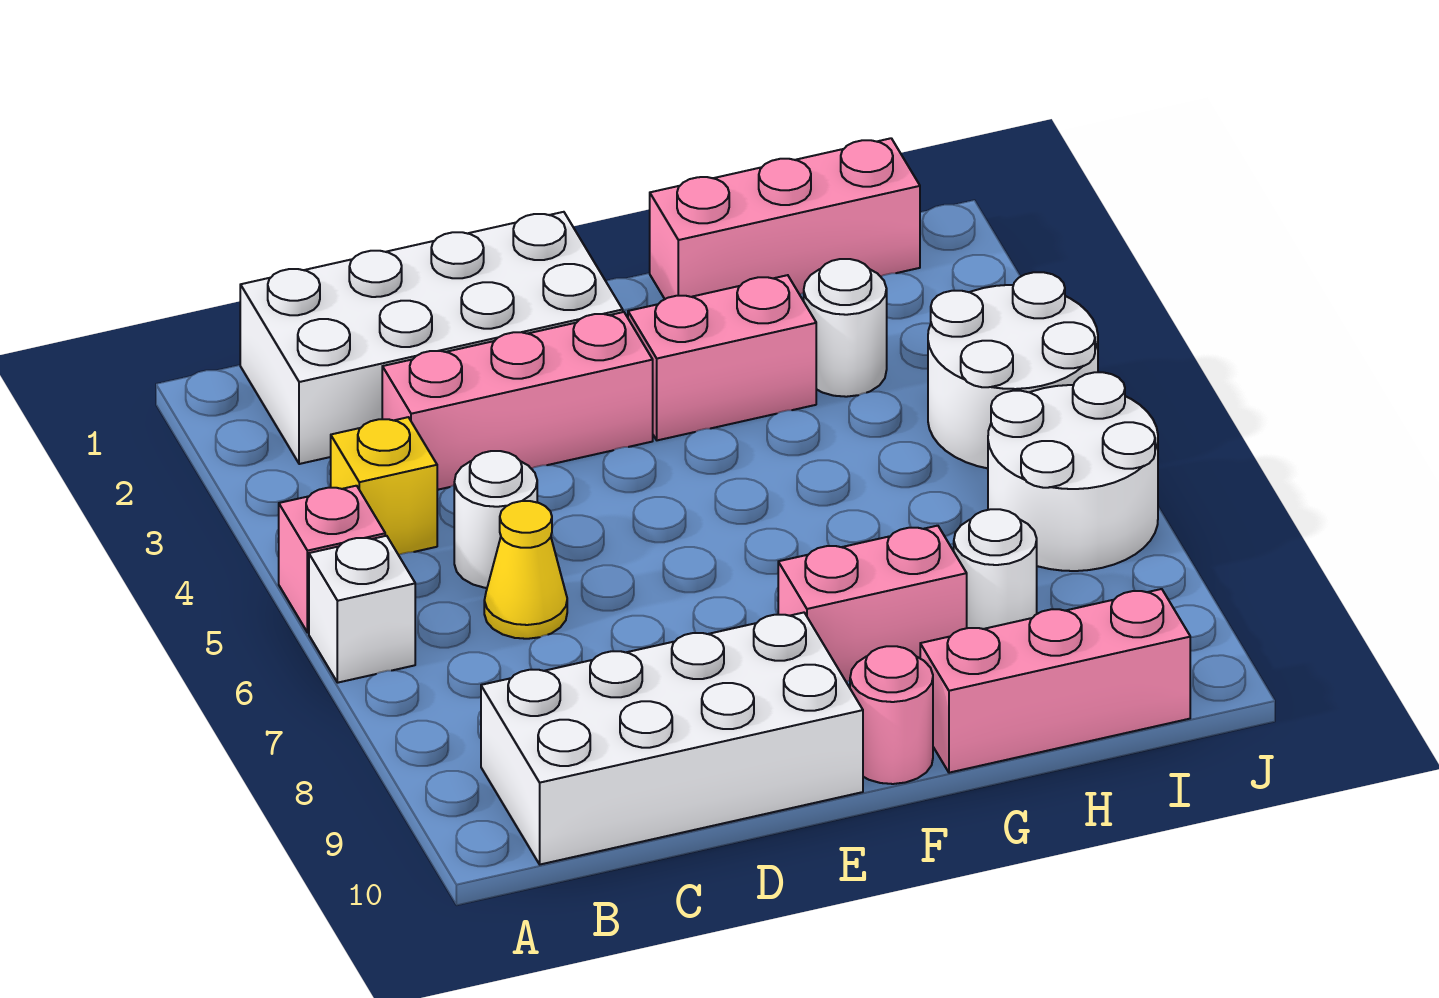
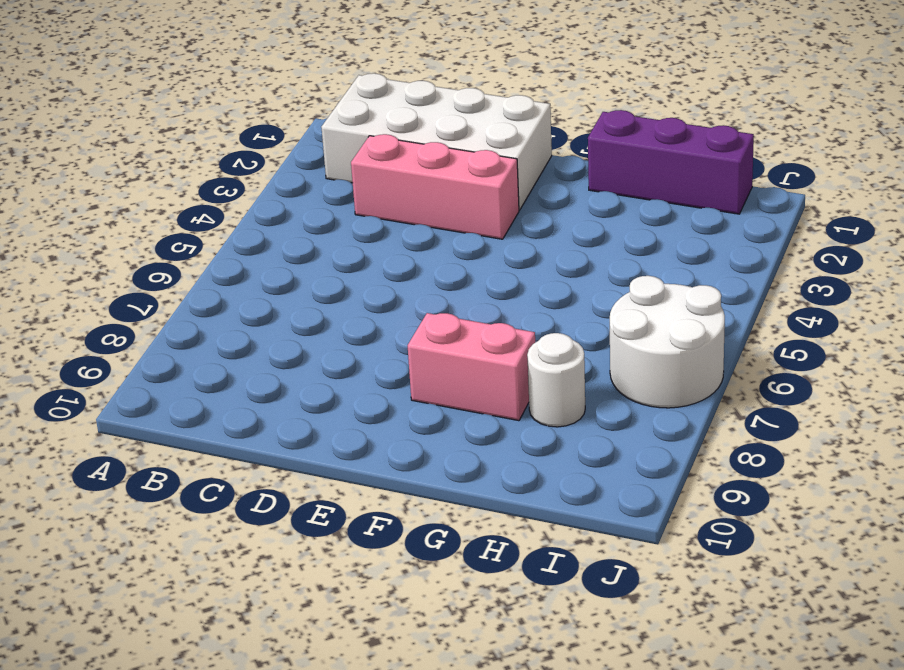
purple brick G1:I1 level 1 -> pink brick G1:I1 level 1
none -> pink brick A5 level 1
none -> white brick A6 level 1
none -> yellow brick B4 level 1

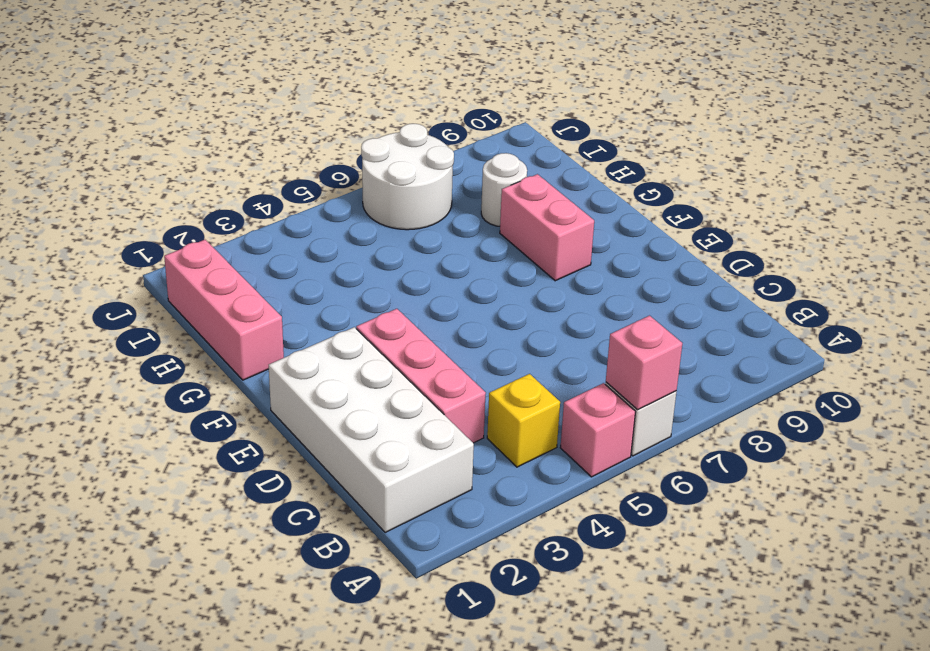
pink brick A6 level 2 -> none
none -> white brick B9:E10 level 1
none -> white round brick C5 level 1
none -> yellow cone C6 level 1

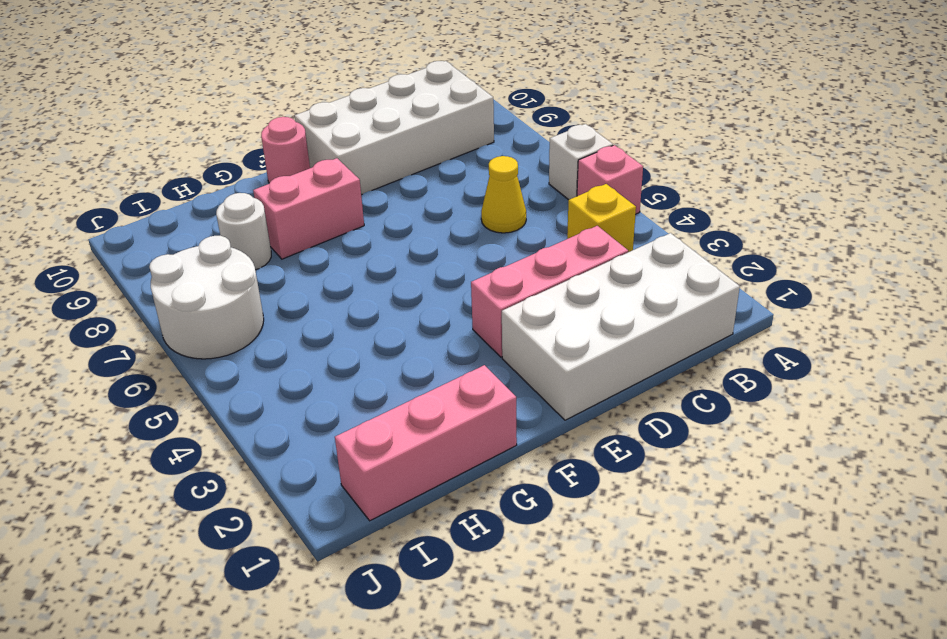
none -> white round brick C5 level 1
none -> pink brick F3:G3 level 1
none -> pink brick G10:I10 level 1

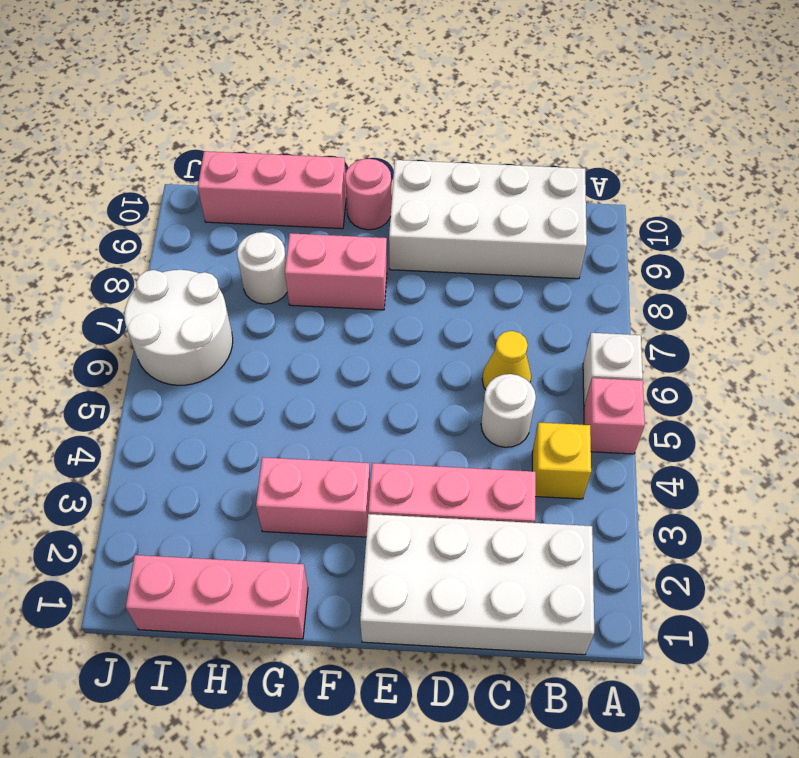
none -> white round brick H3 level 1
none -> white round brick I4:J5 level 1

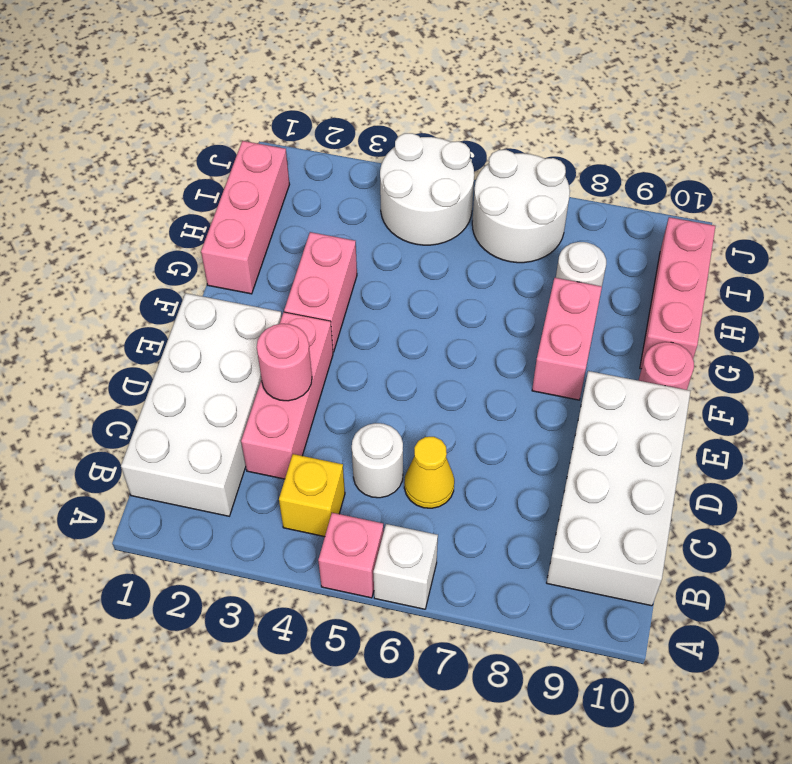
pink round brick D3 level 2 -> none
none -> white round brick H3 level 1

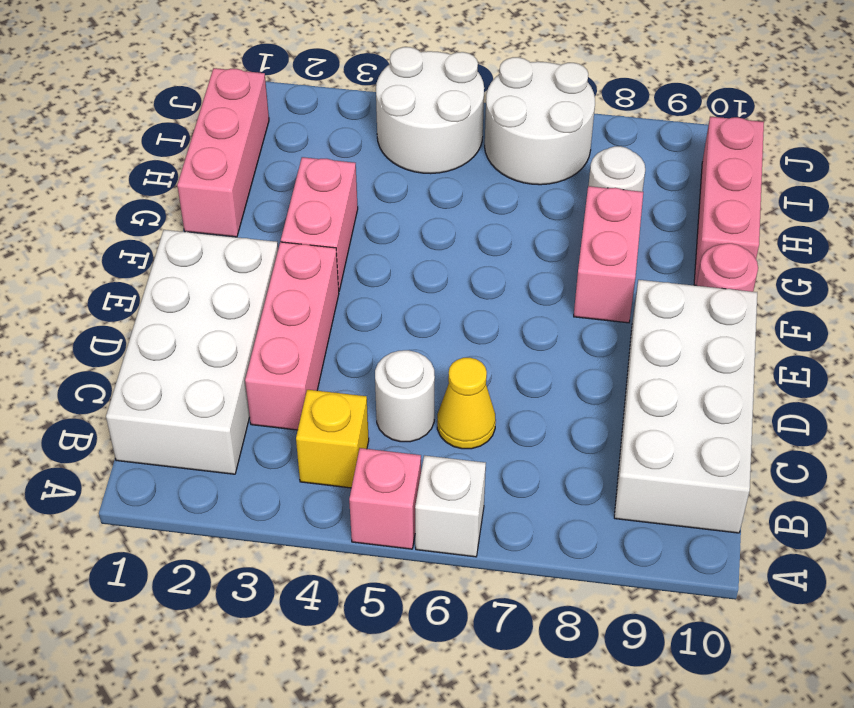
none -> white round brick H3 level 1

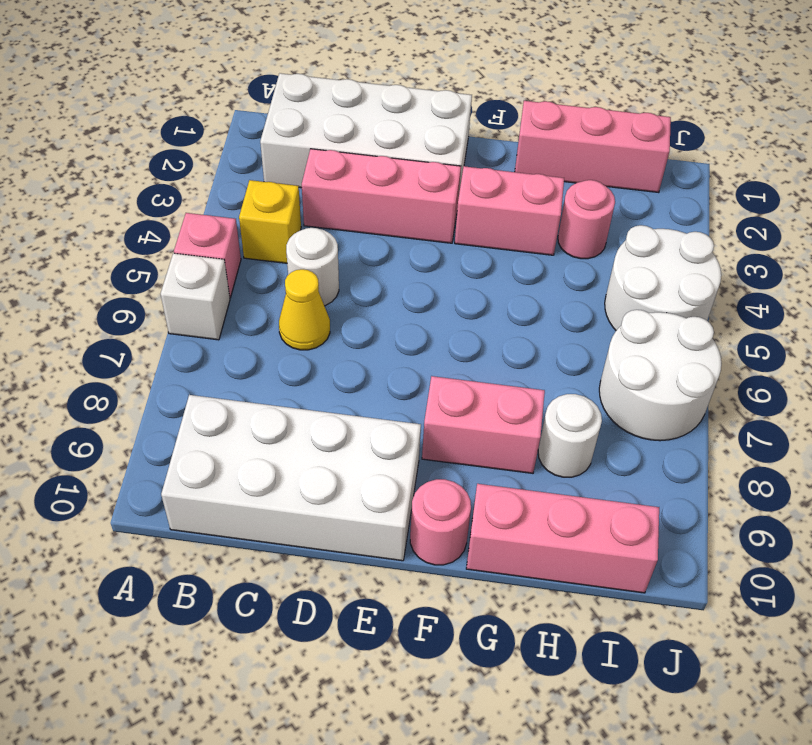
pink round brick H3 level 1 -> white round brick H3 level 1

